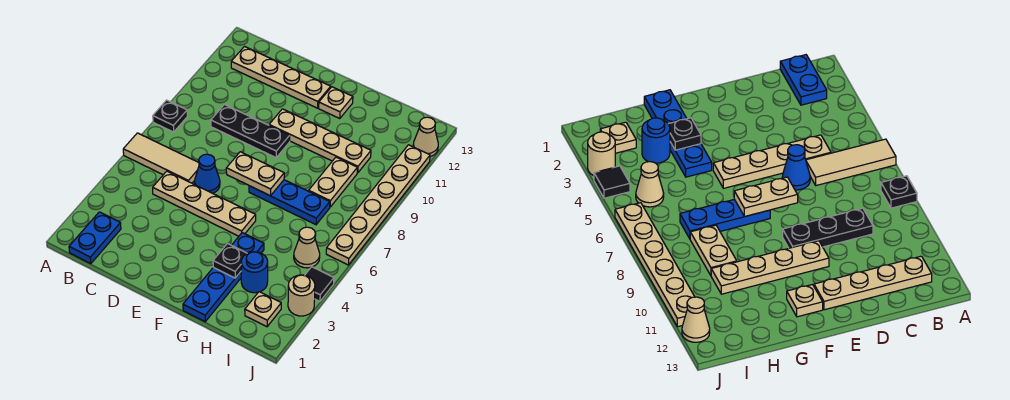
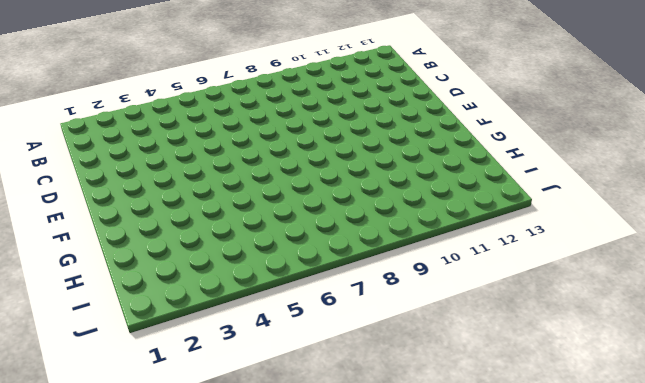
none -> tan tile A6:C6 level 1
none -> black plate A8 level 1
none -> blue plate B1:B2 level 1

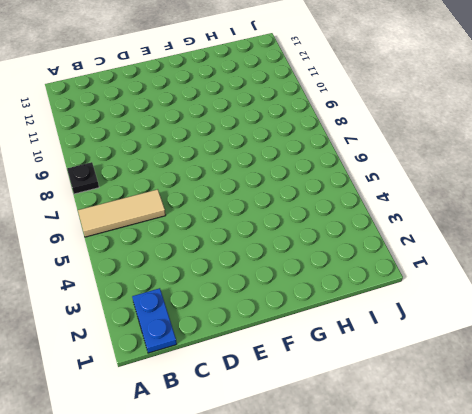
none -> tan plate B12:E12 level 1
none -> tan plate C5:F5 level 1
none -> black plate C9:E9 level 1

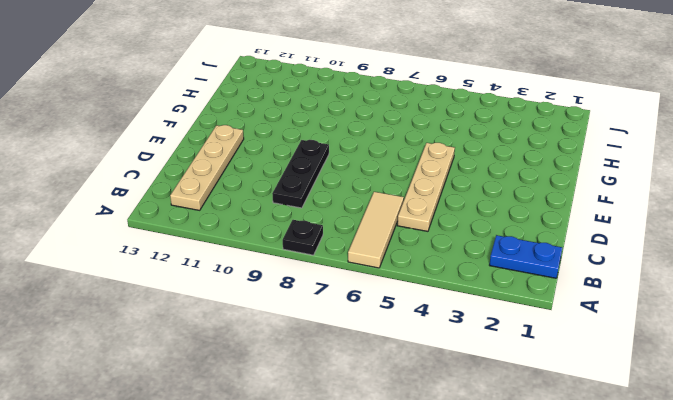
none -> blue cone D6 level 1
none -> tan plate E10:H10 level 1
none -> blue plate F7:H7 level 1

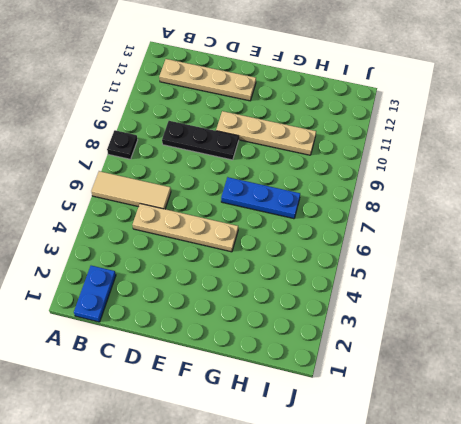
none -> blue cone D6 level 1
none -> tan plate F12 level 1
none -> blue plate G1:G4 level 1

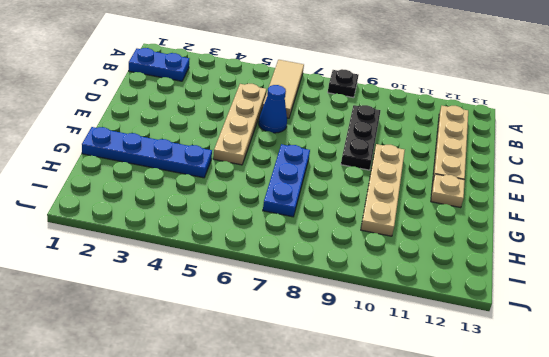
none -> blue round brick H3 level 1
none -> tan plate H8:H9 level 1
none -> tan plate I2 level 1

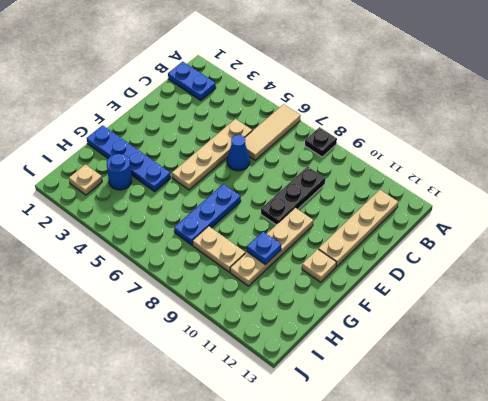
blue plate G10 level 2 -> none
none -> tan cone I5 level 1
none -> tan round brick J3 level 1
none -> black tile J4 level 1

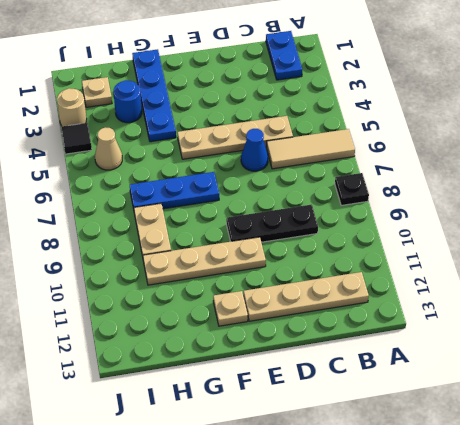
none -> tan plate J6:J11 level 1
none -> tan cone J12 level 1
none -> tan plate E7:F7 level 2

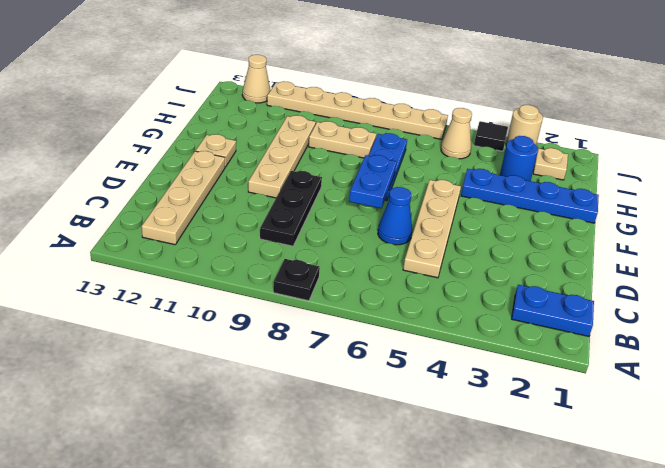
blue plate E7:F7 level 2 -> tan plate E7:F7 level 2
none -> tan tile A6:C6 level 1
none -> black plate G3 level 2

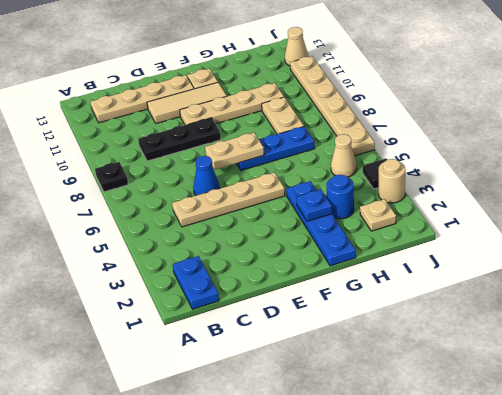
tan tile D11:F11 level 1 -> tan tile A6:C6 level 1
blue plate G3 level 2 -> black plate G3 level 2

